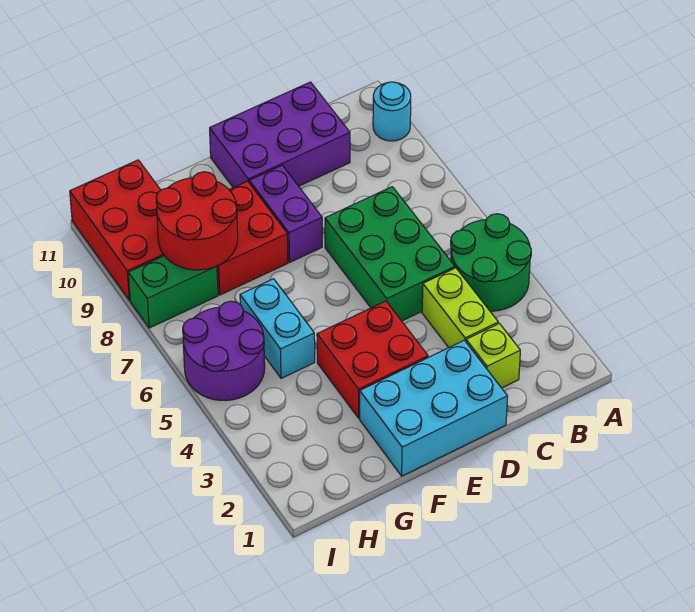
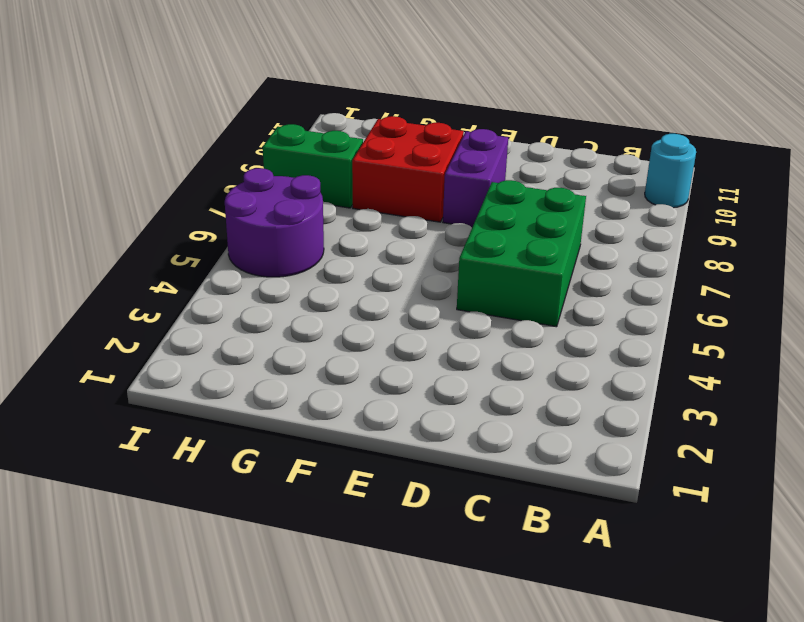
none -> green round brick A4:B5 level 1
none -> lime brick C2 level 1
none -> lime brick C3:C4 level 1

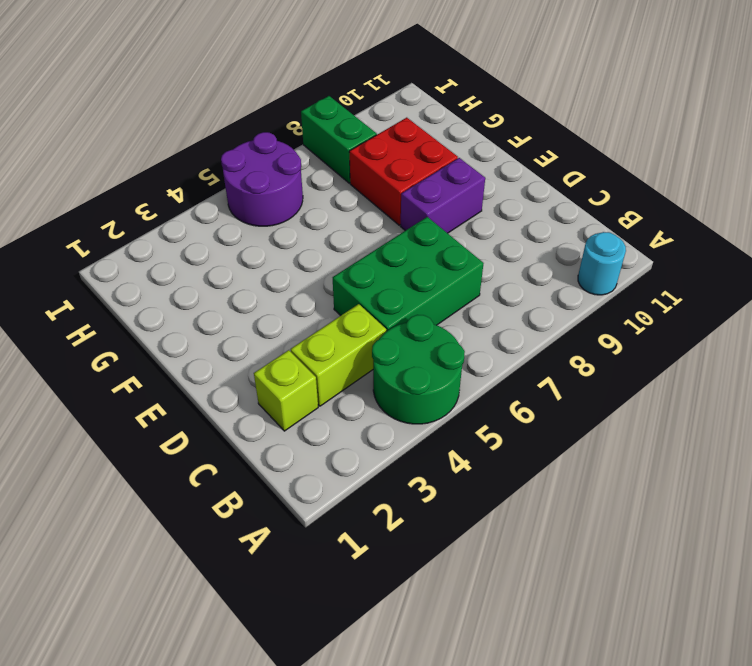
none -> purple brick C10:E11 level 1
none -> cyan brick D1:F2 level 1
none -> red brick E3:F4 level 1

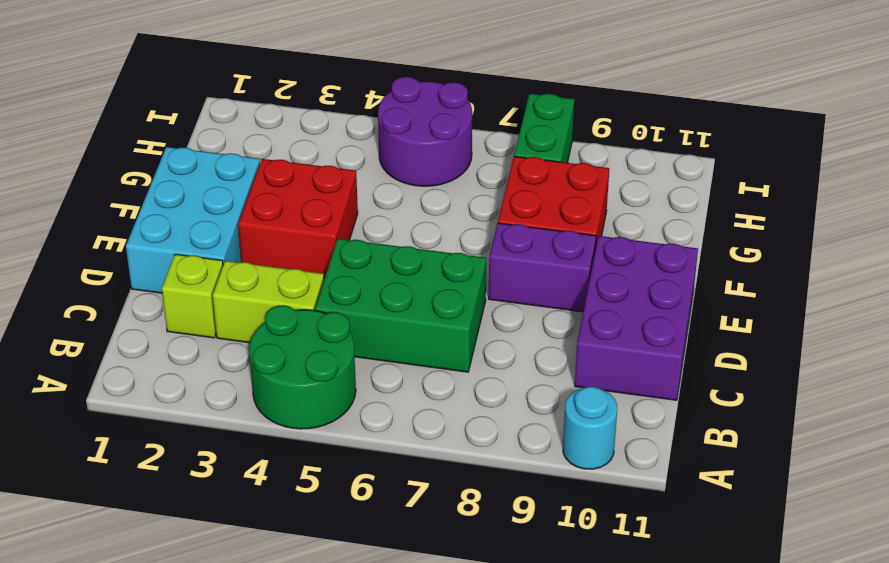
none -> cyan brick G5:G6 level 1
none -> red brick H9:I11 level 1
none -> red round brick G8:H9 level 2

